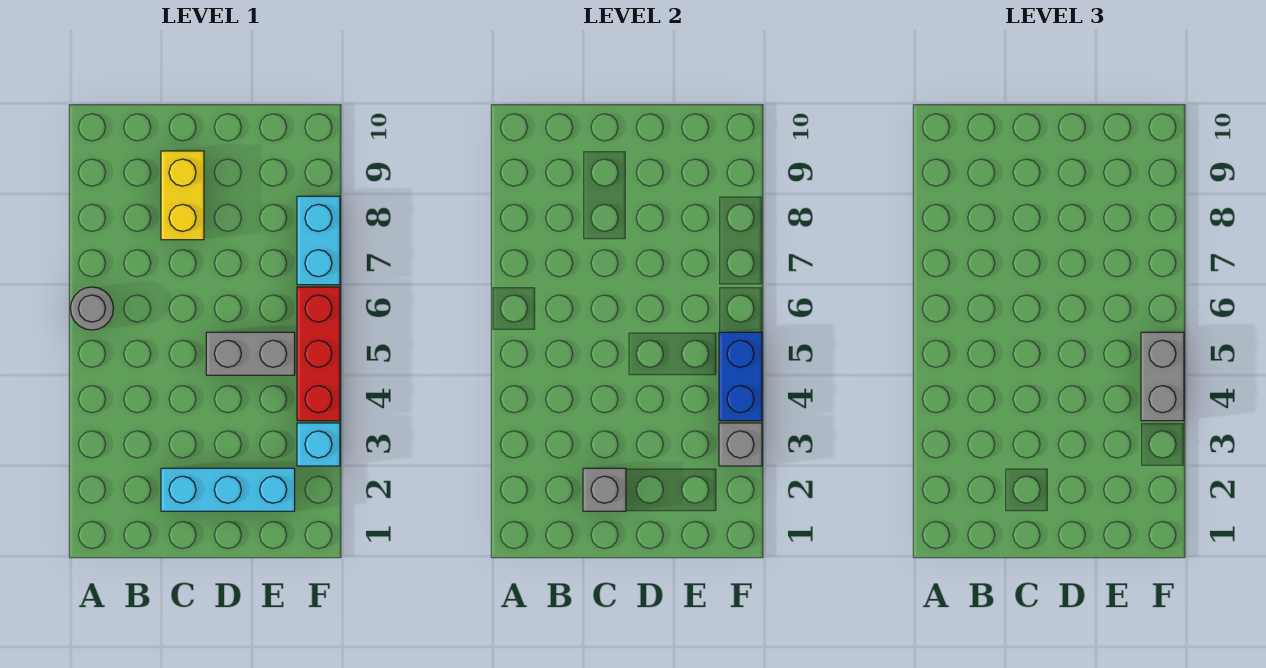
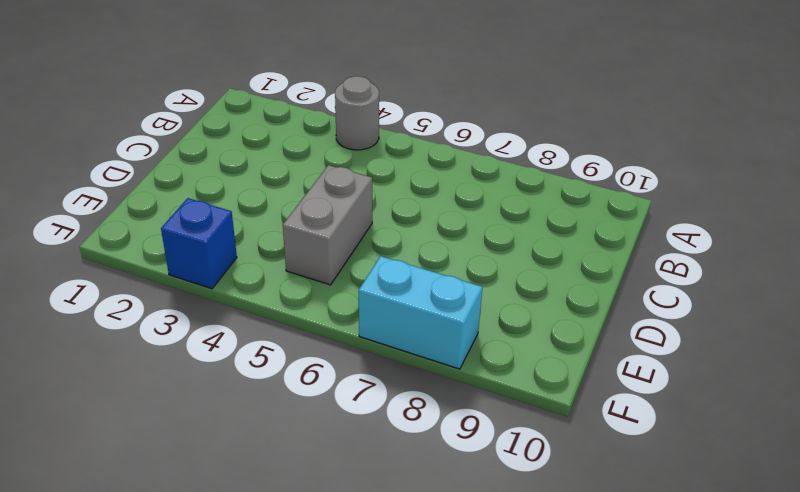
grey round brick A4 level 1 -> grey round brick A6 level 1
blue brick F3 level 1 -> cyan brick F3 level 1
none -> cyan brick C2:E2 level 1
none -> yellow brick C8:C9 level 1

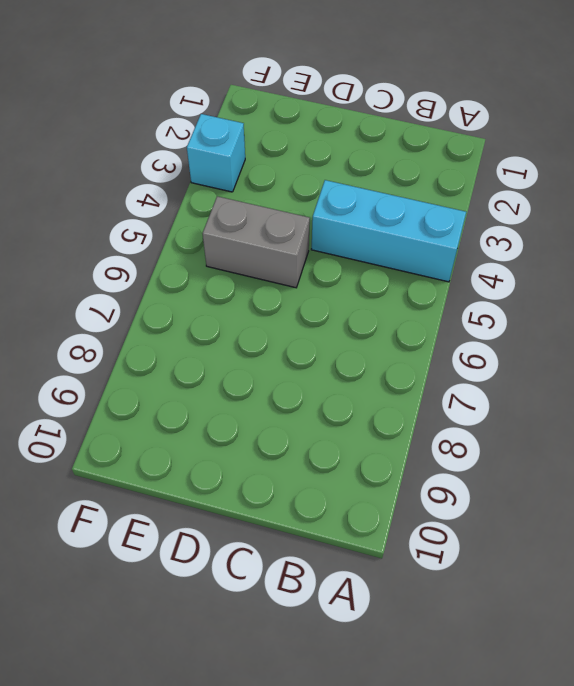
cyan brick A4:C4 level 1 -> cyan brick C2:E2 level 1
none -> grey round brick A6 level 1
none -> yellow brick C8:C9 level 1

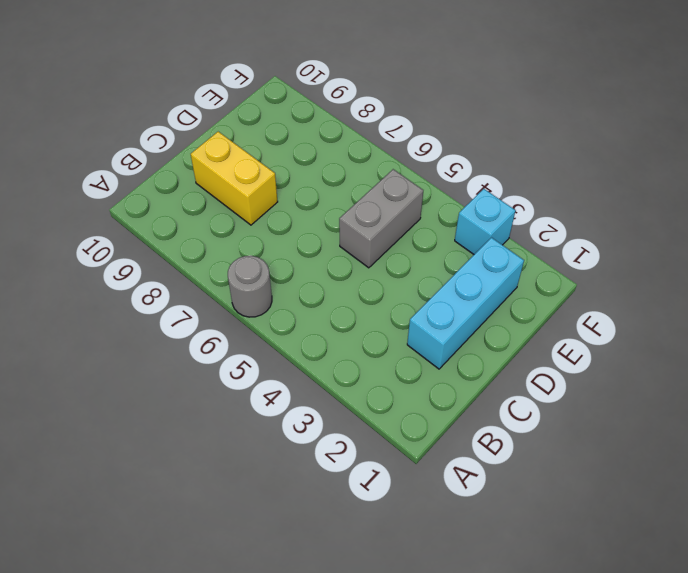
none -> red brick F4:F6 level 1
none -> cyan brick F7:F8 level 1

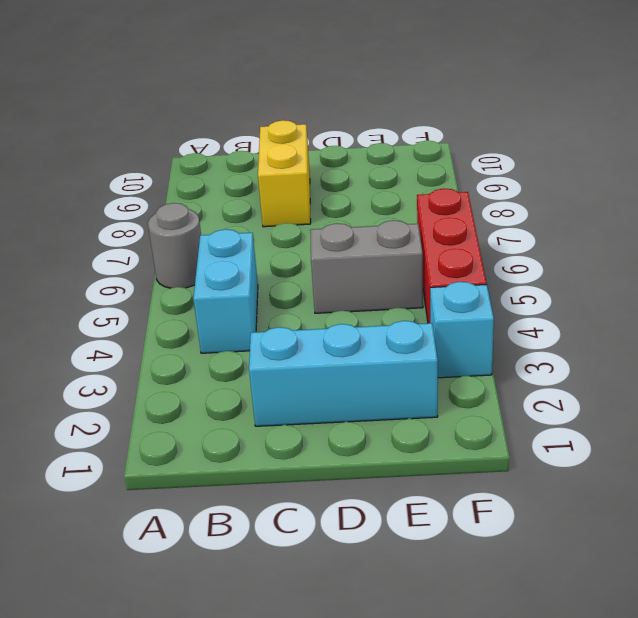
cyan brick B4:B5 level 1 -> cyan brick F7:F8 level 1
none -> grey brick C2 level 2
none -> grey brick F3 level 2

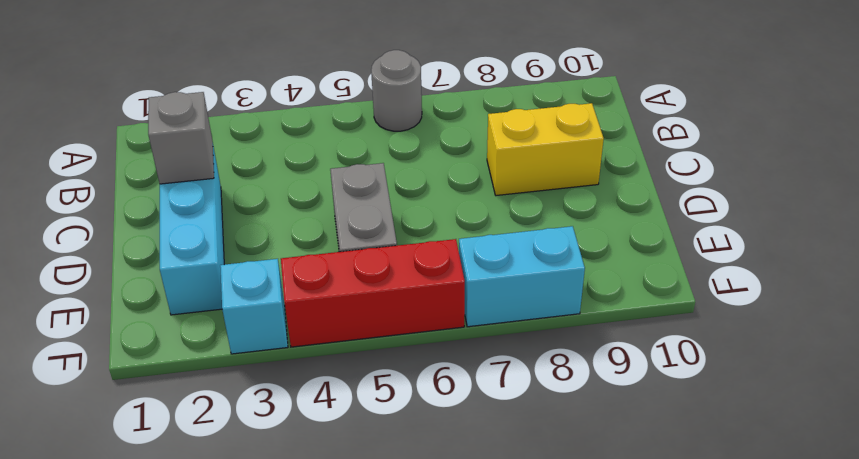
none -> grey brick F3 level 2
none -> blue brick F4:F5 level 2

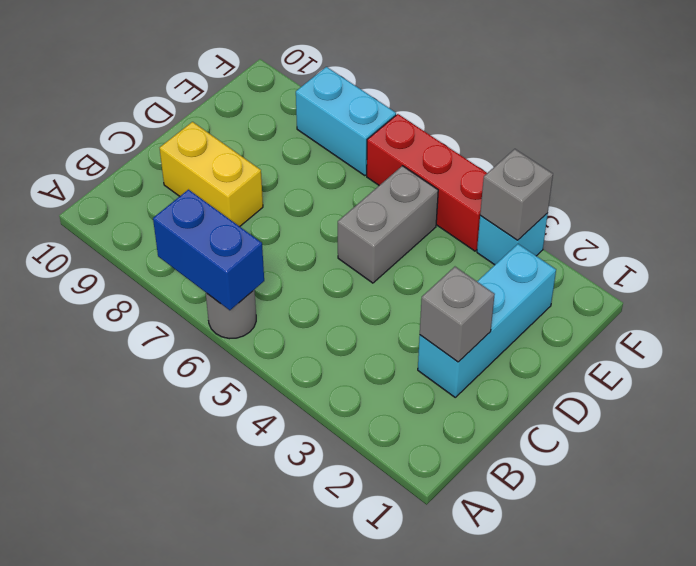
blue brick A6:A7 level 2 -> blue brick F4:F5 level 2
none -> grey brick F4:F5 level 3

